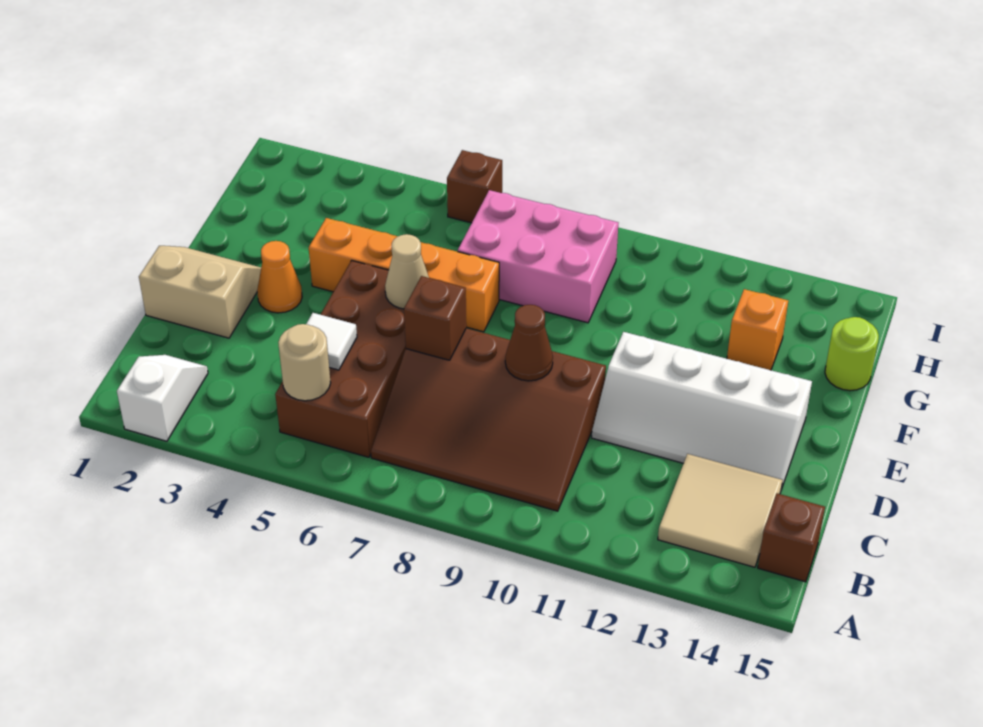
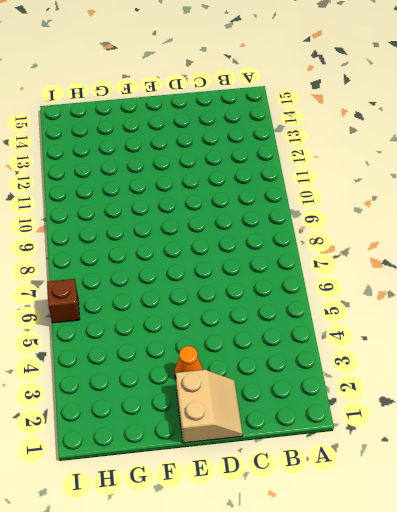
tan slope D1:E2 level 1 top E -> tan slope D1:E2 level 1 top D
none -> white slope A2:B2 level 1 top A
none -> brown brick B5:E6 level 1
none -> brown slope B7:D10 level 1 top D

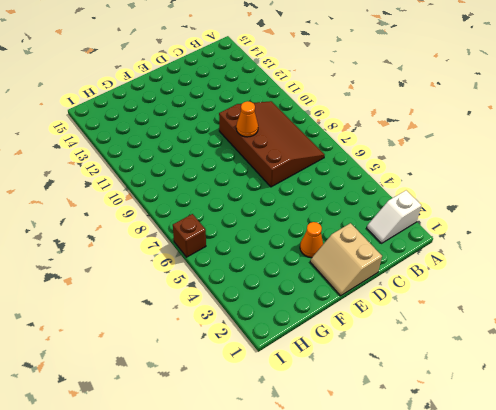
orange cone D9 level 2 -> brown cone D9 level 2
none -> brown brick B5:E6 level 1
none -> tan tile B13:C14 level 1
none -> brown brick B15 level 1

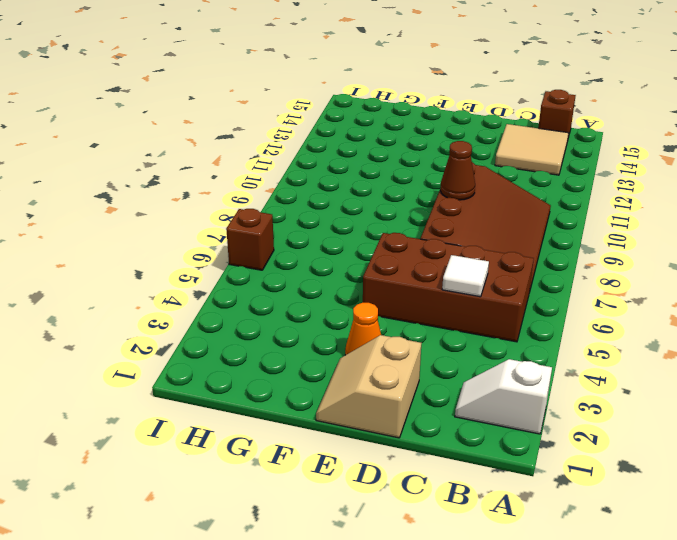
none -> white slope D11:E14 level 1 top E
none -> orange brick F4:F7 level 1
none -> pink brick G7:H9 level 1

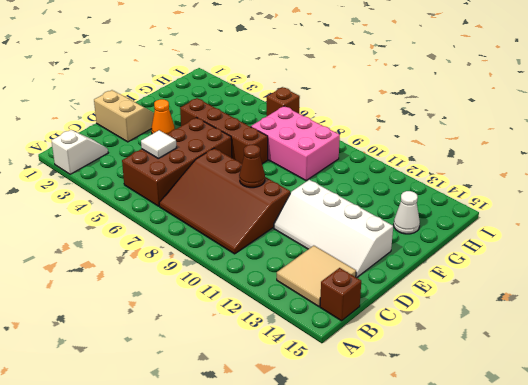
brown brick F4:F7 level 1 -> orange brick F4:F7 level 1
white cone G14 level 1 -> none
none -> orange brick G13 level 1
none -> lime round brick G15 level 1
none -> tan round brick B5 level 2

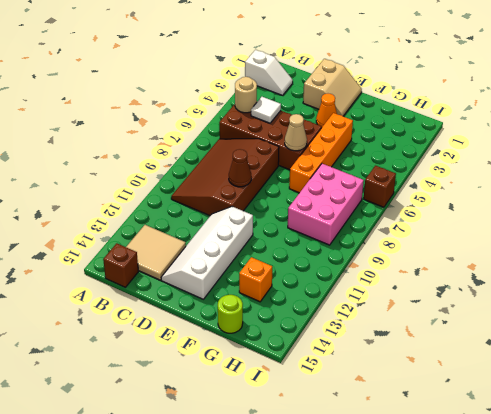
none -> brown brick D7 level 2

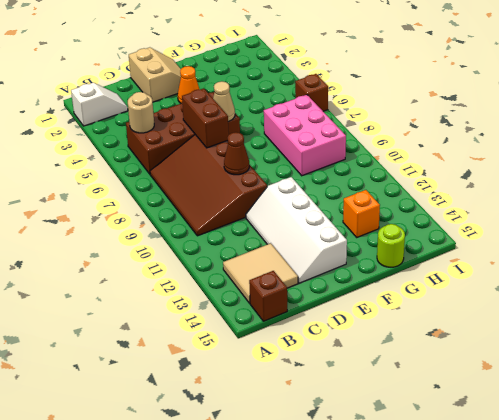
brown brick D6:D7 level 2 -> brown brick D7 level 2
none -> orange brick F4:F7 level 1
none -> white tile C5 level 2

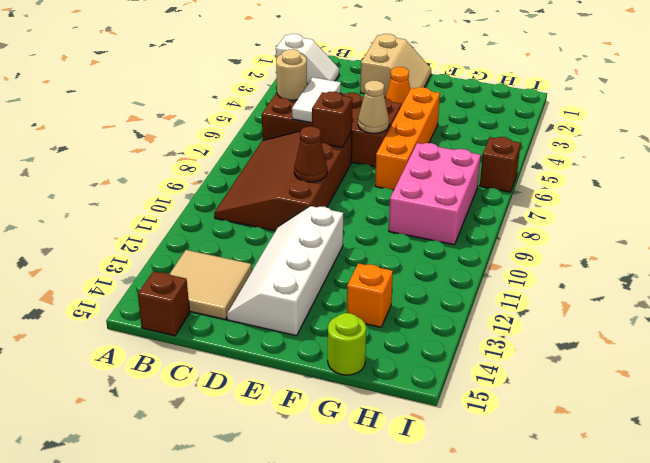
white tile C5:C6 level 2 -> white tile C5 level 2

